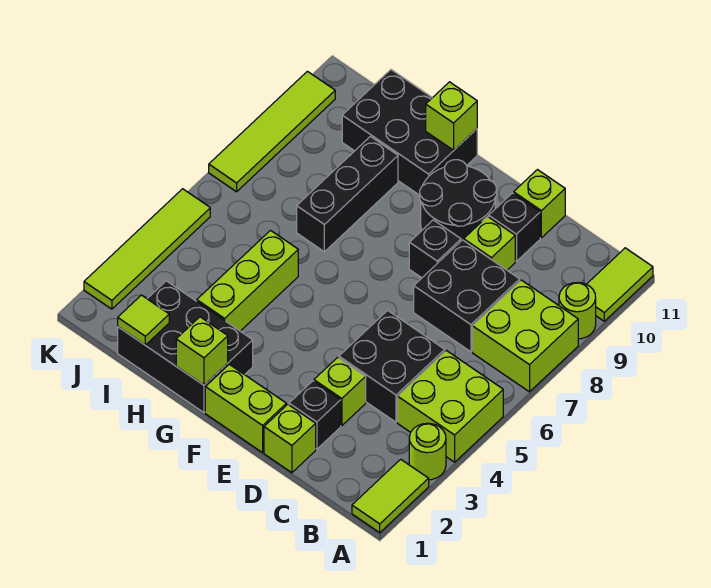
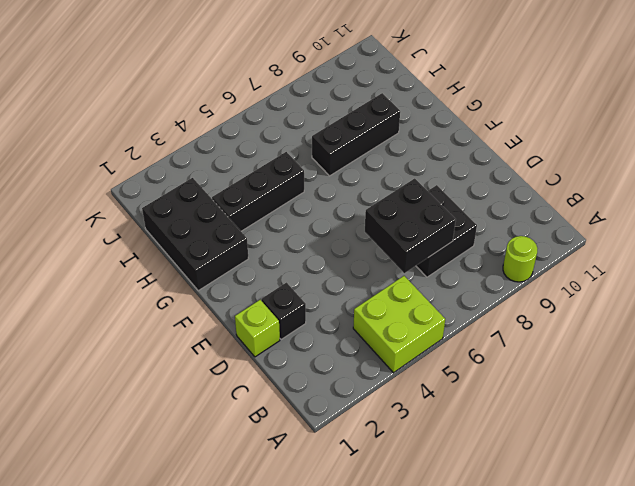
black brick C6:D7 level 2 -> black brick C4:D5 level 1
black brick H3:H5 level 1 -> lime brick H3:H5 level 1
none -> lime tile A1:A2 level 1
none -> lime round brick A3 level 1
none -> lime brick A7:B8 level 1

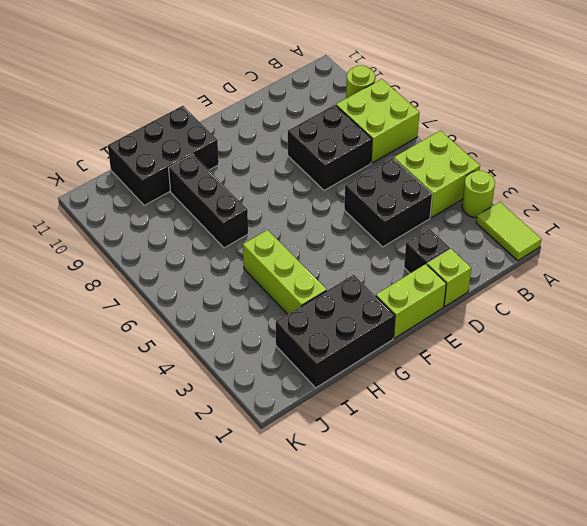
none -> lime tile A10:A11 level 1
none -> lime brick D3 level 1
none -> lime brick D9 level 1

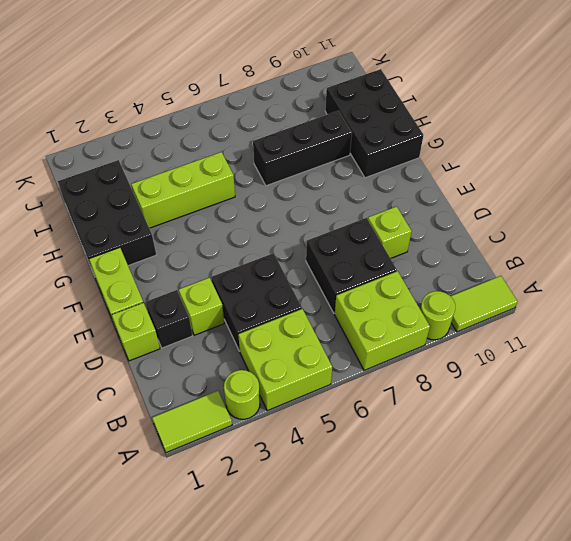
none -> black brick D10 level 1
none -> lime brick D11 level 1
none -> black brick E8 level 1

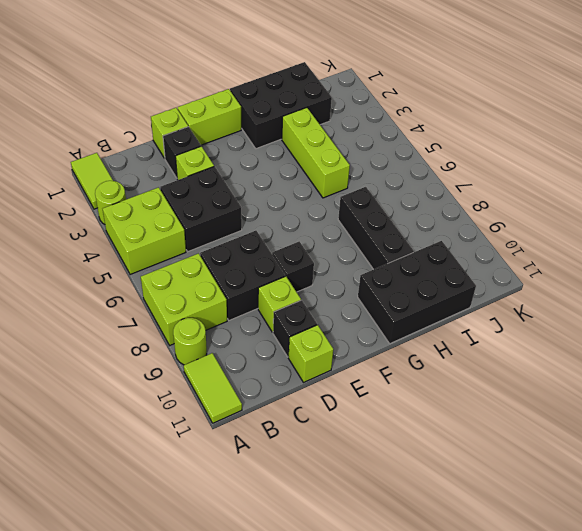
none -> black round brick E9:F10 level 1
none -> lime tile K2:K5 level 1
none -> lime tile K7:K10 level 1

